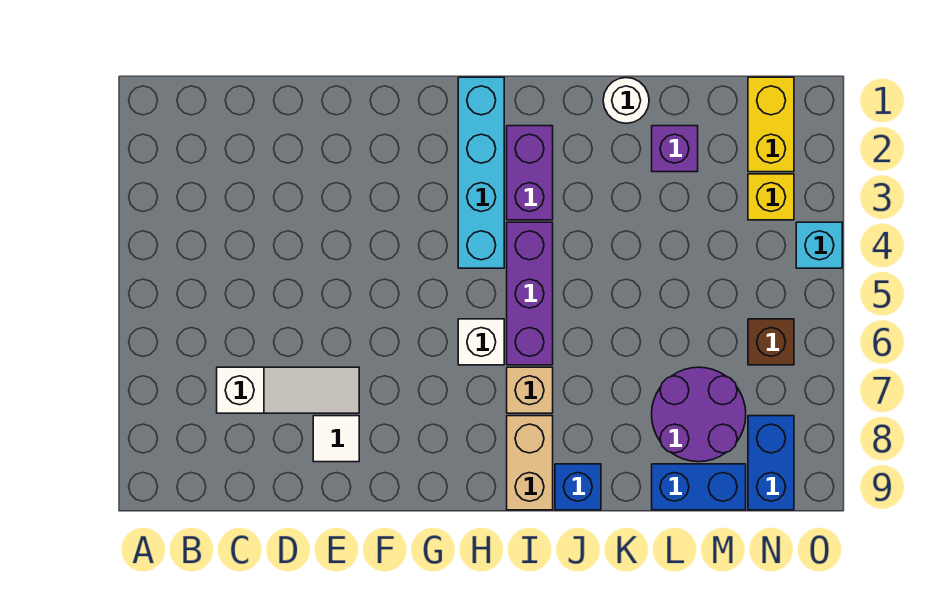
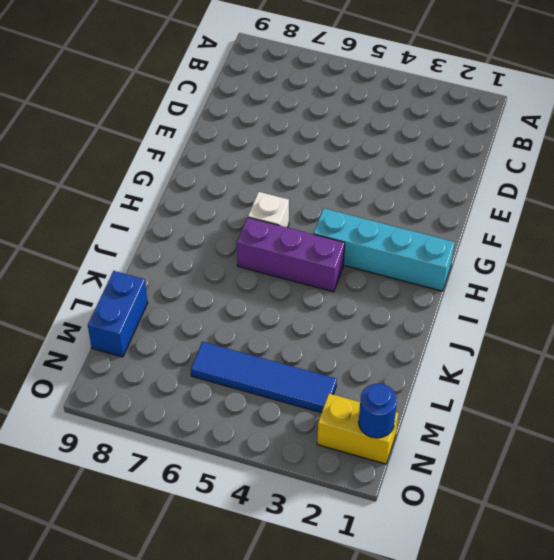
blue tile M3:M6 level 1 -> none
blue round brick N1 level 2 -> none
none -> white slope C7:E7 level 1 top C
none -> white tile E8 level 1
none -> purple brick I2:I3 level 1

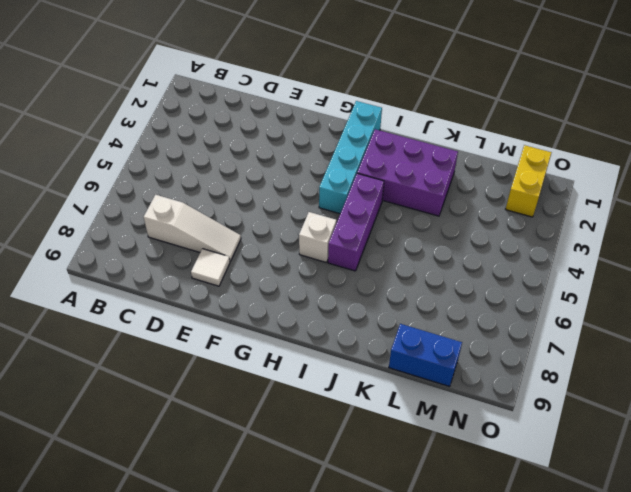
purple brick I2:K3 level 1 -> purple brick I2:I3 level 1
none -> tan brick I7 level 1
none -> tan brick I8:I9 level 1
none -> blue brick J9 level 1

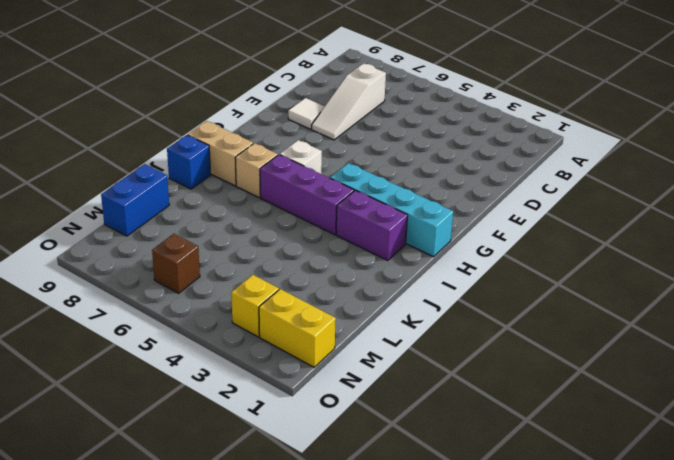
none -> white round brick K1 level 1
none -> purple brick L2 level 1
none -> purple round brick L7:M8 level 1

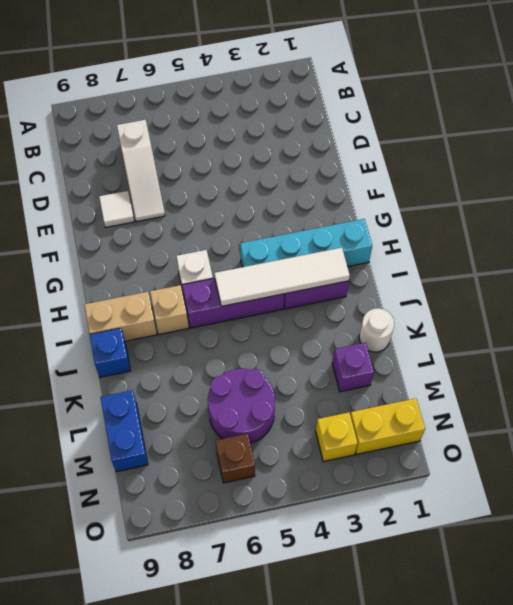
white tile I2:I5 level 2 -> none
purple round brick L5:M6 level 1 -> purple round brick L7:M8 level 1
none -> blue brick N8:N9 level 1
none -> cyan brick O4 level 1

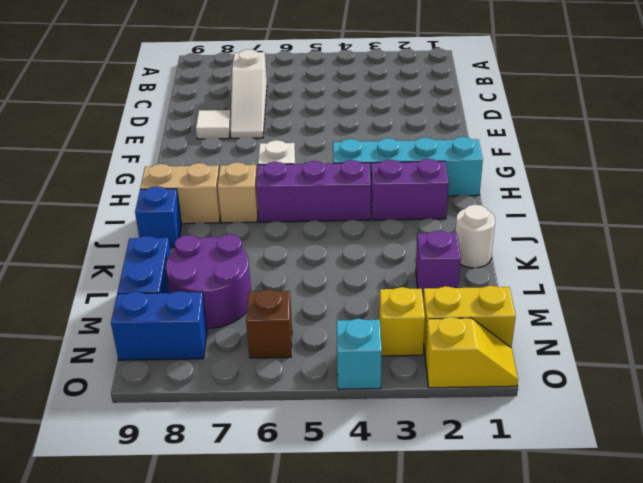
yellow slope O1:O2 level 1 top 2 -> none

